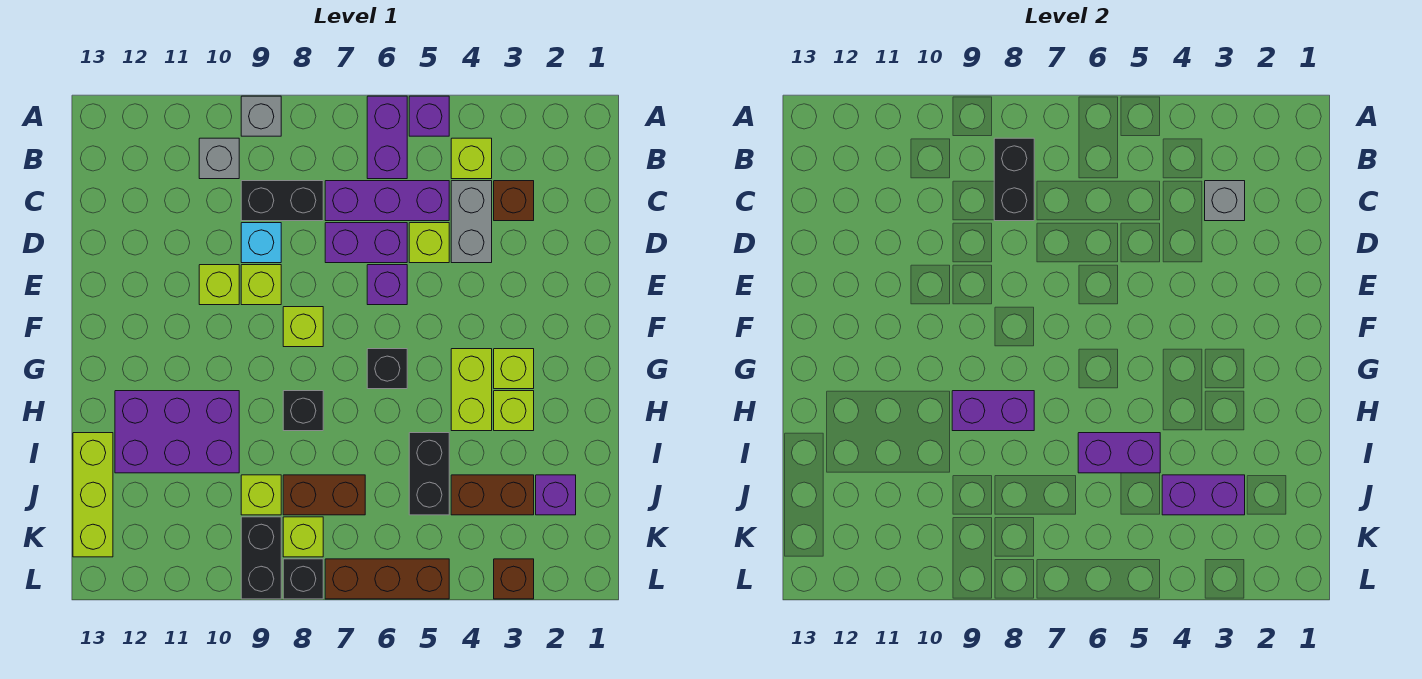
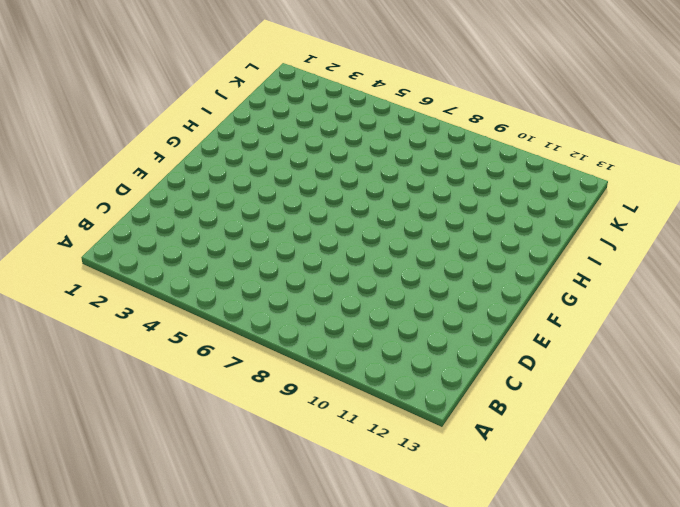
none -> purple brick A5 level 1
none -> purple brick A6:B6 level 1
none -> grey brick A9 level 1
none -> lime brick B4 level 1

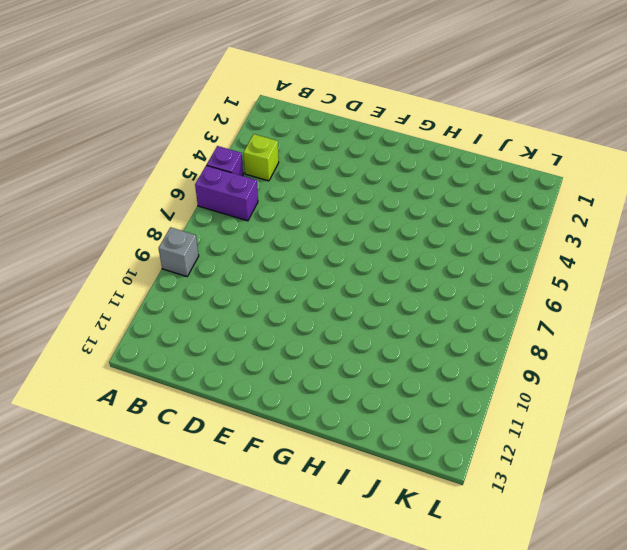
none -> grey brick B10 level 1
none -> brown brick C3 level 1
none -> grey brick C4:D4 level 1
none -> purple brick C5:C7 level 1

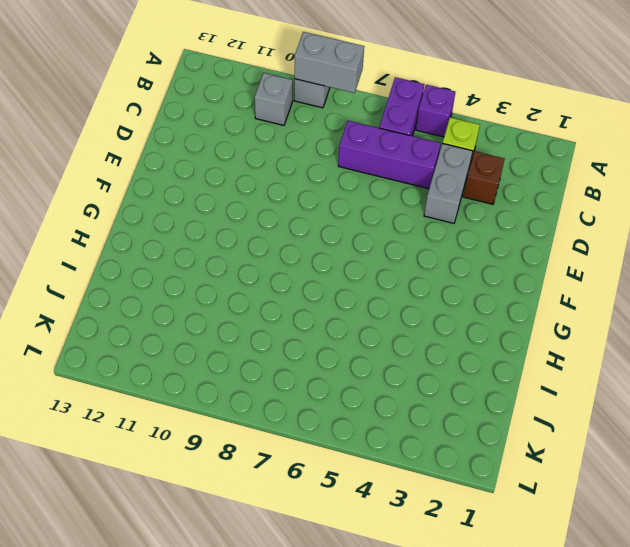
grey brick A8:A9 level 2 -> none
none -> black brick C8:C9 level 1
none -> lime brick D5 level 1
none -> purple brick D6:D7 level 1
none -> cyan brick D9 level 1

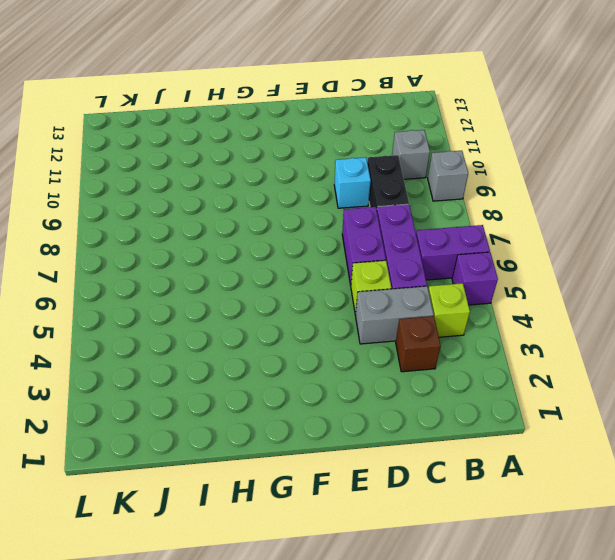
none -> purple brick E6 level 1
none -> lime brick E9 level 1
none -> lime brick E10 level 1
none -> lime brick F8 level 1

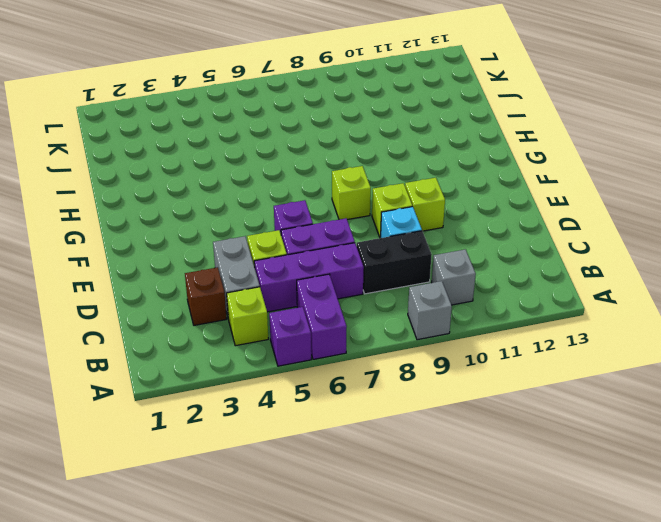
none -> lime brick G3 level 1
none -> lime brick G4:H4 level 1
none -> black brick G6 level 1
none -> lime brick H3 level 1

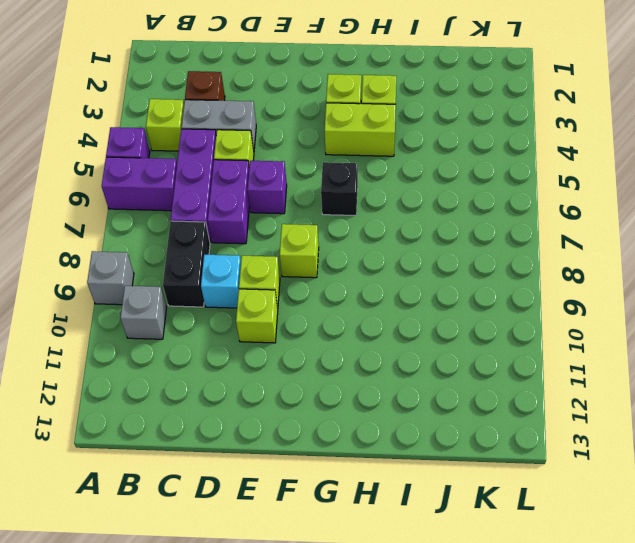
none -> black brick H8 level 1
none -> purple brick H10:I12 level 1
none -> black brick I5:J5 level 1
none -> lime brick I13:K13 level 1

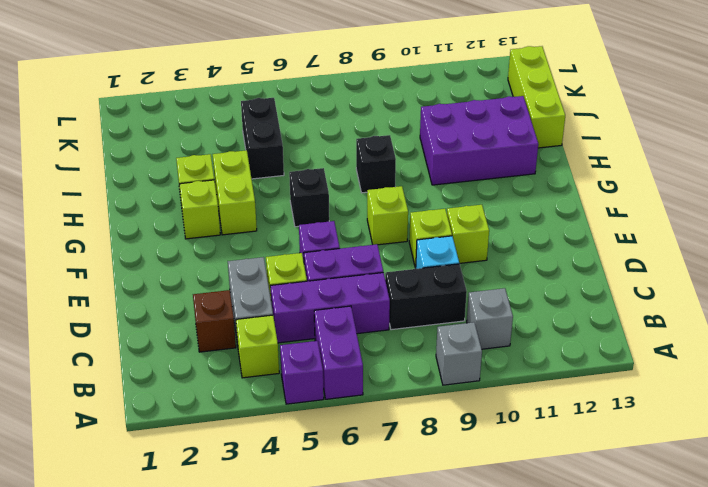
none -> purple brick J2 level 1
none -> brown brick J3:J4 level 1
none -> brown brick J7:J8 level 1
none -> lime brick J9 level 1

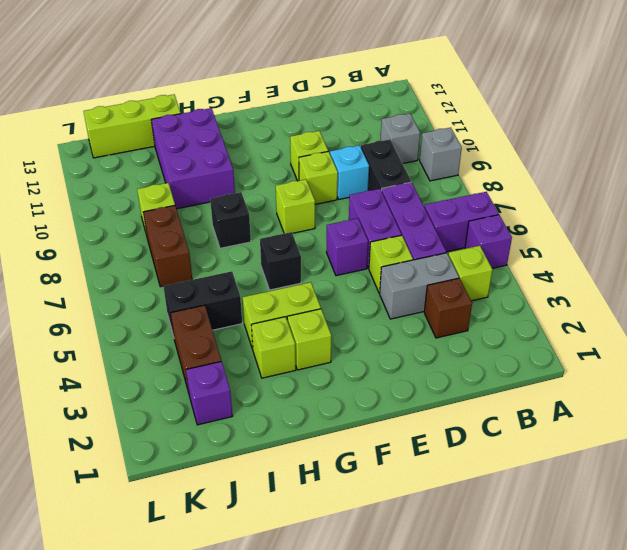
none -> lime brick K8 level 1
none -> black brick K9:L9 level 1
none -> brown brick L3 level 1
none -> brown brick L5:L7 level 1

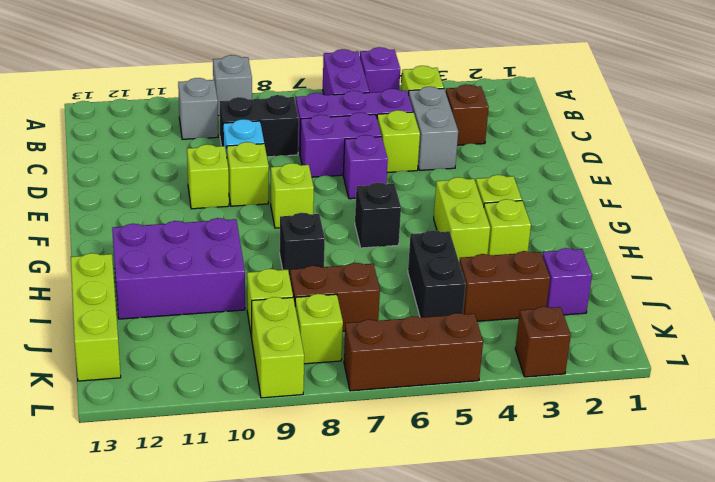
lime brick K9:L9 level 1 -> black brick K9:L9 level 1
none -> black brick L8 level 1
none -> black brick B8:C8 level 2
none -> grey brick C3 level 2
none -> purple brick H8:H9 level 2

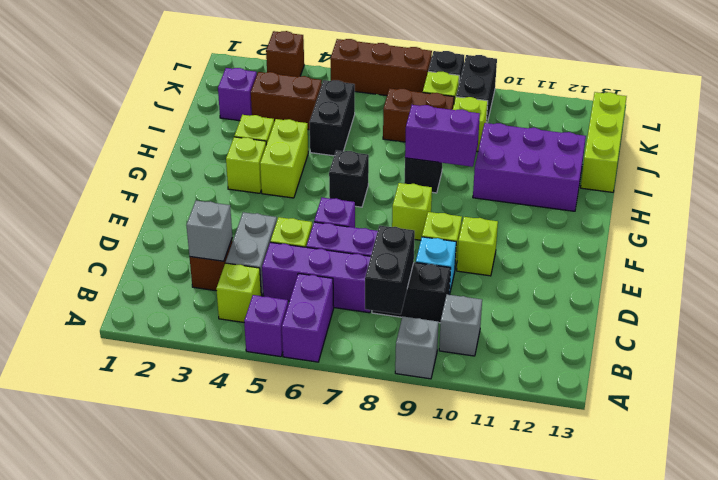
none -> purple brick I5:I6 level 2
none -> purple brick J3:J4 level 2

